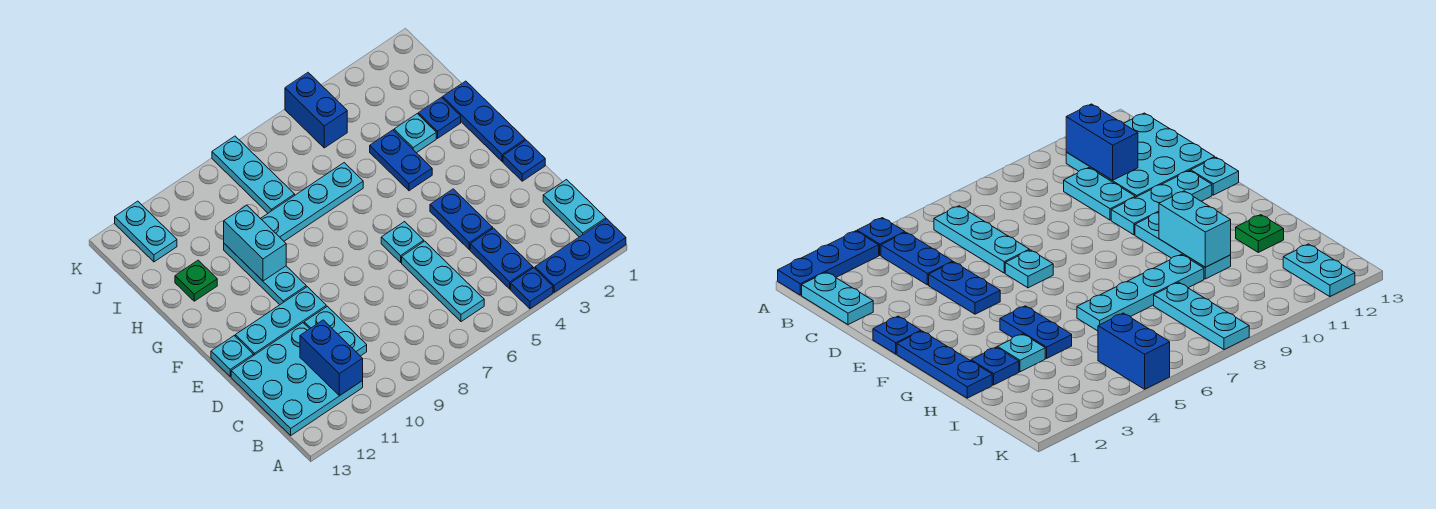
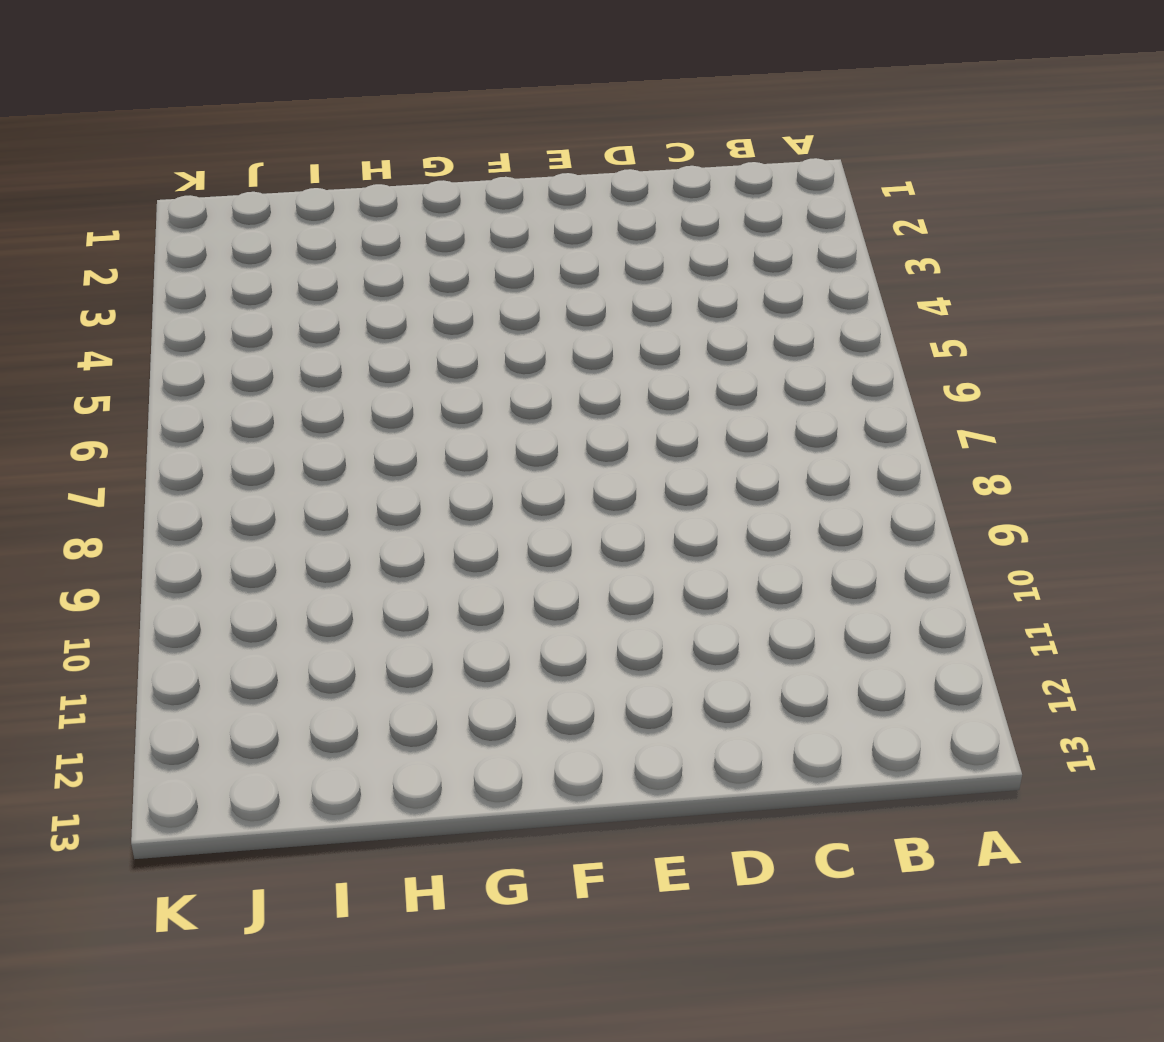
none -> blue plate A1:A3 level 1
none -> blue plate A4 level 1
none -> cyan plate B1:C1 level 1

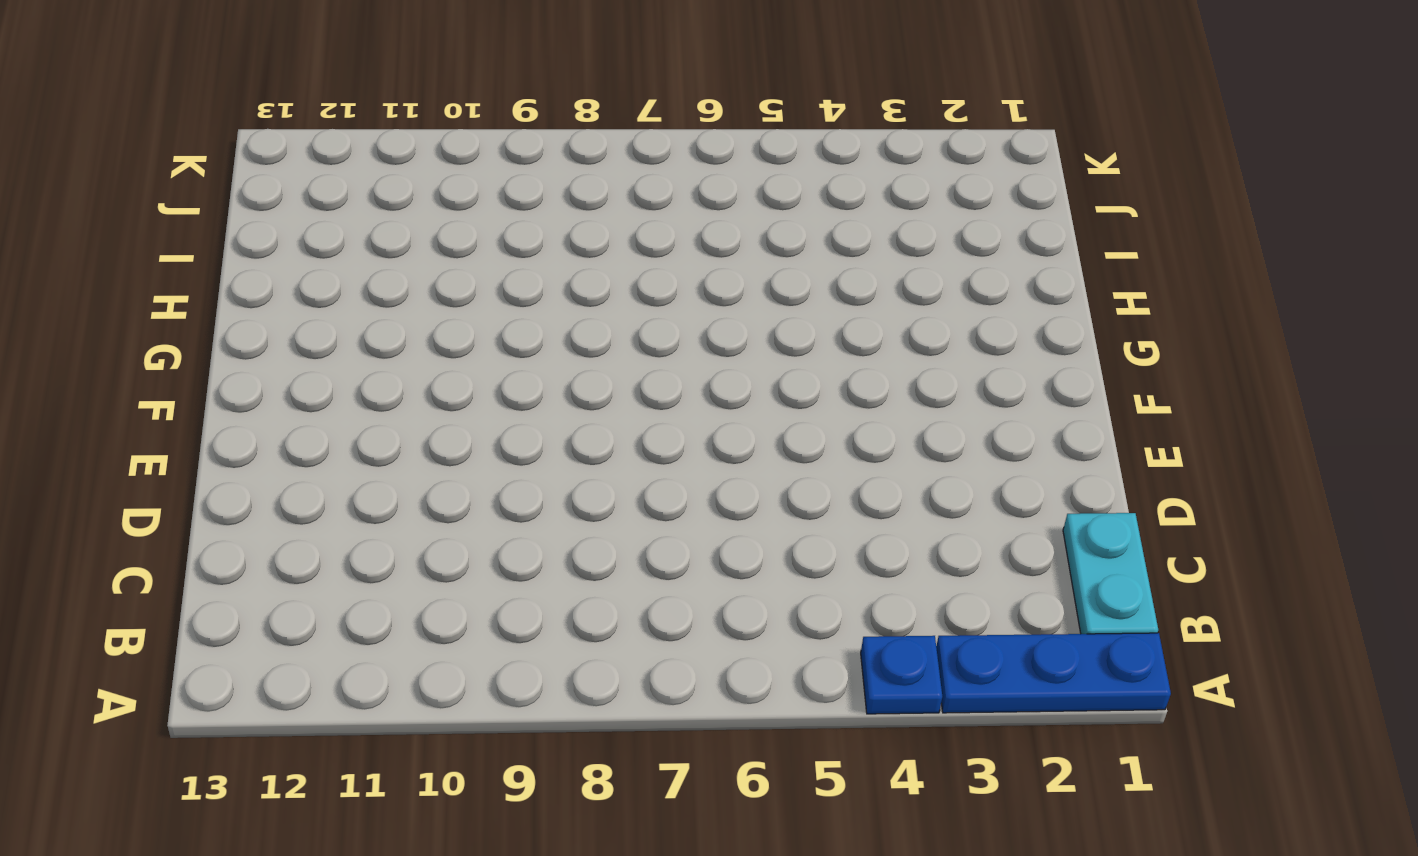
none -> blue plate B4:C4 level 1
none -> cyan plate B6:D6 level 1
none -> cyan plate B11:D13 level 1

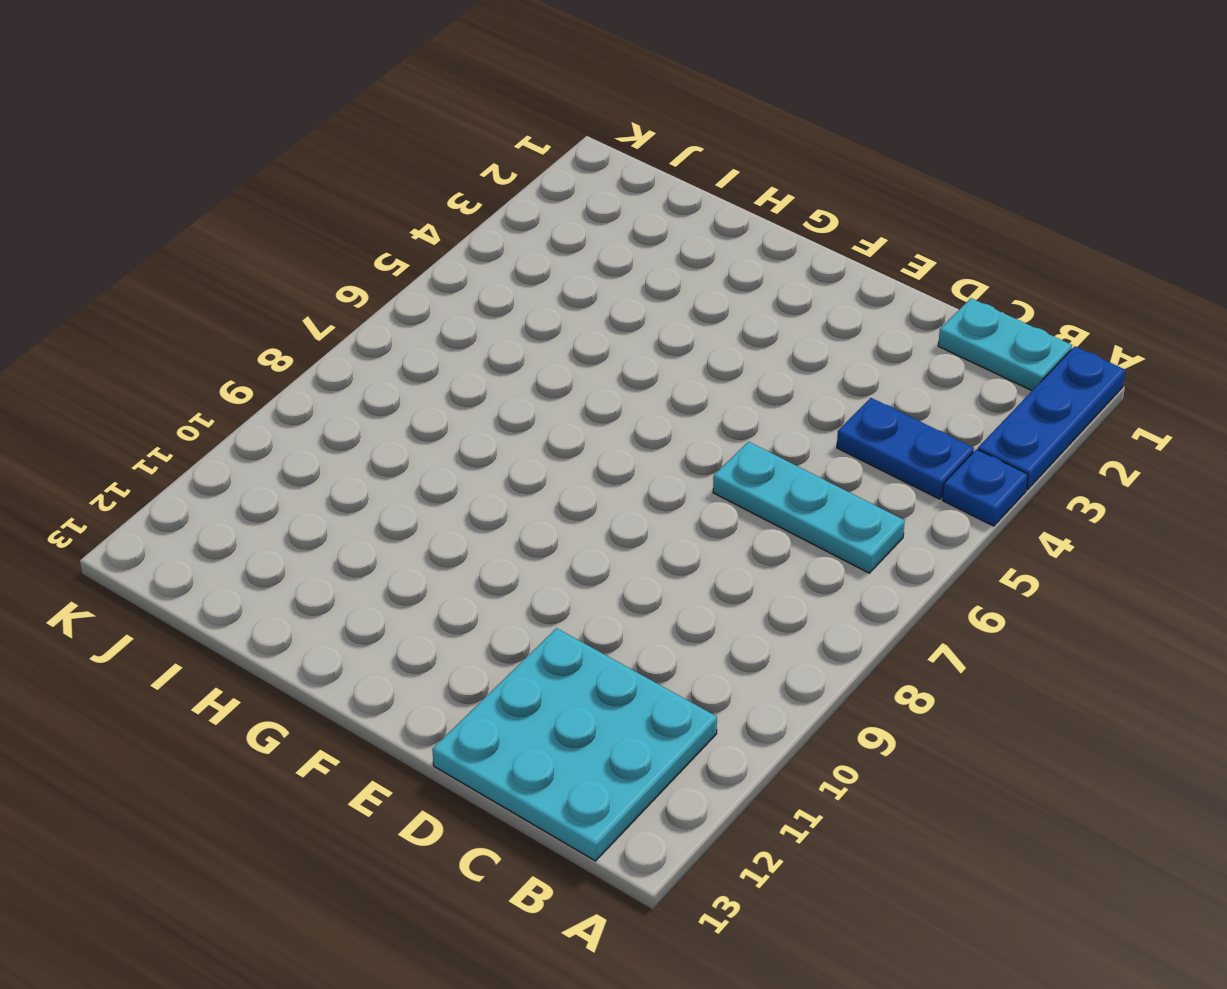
none -> cyan plate C10:D10 level 1
none -> blue plate D4:E4 level 1
none -> blue plate E1 level 1

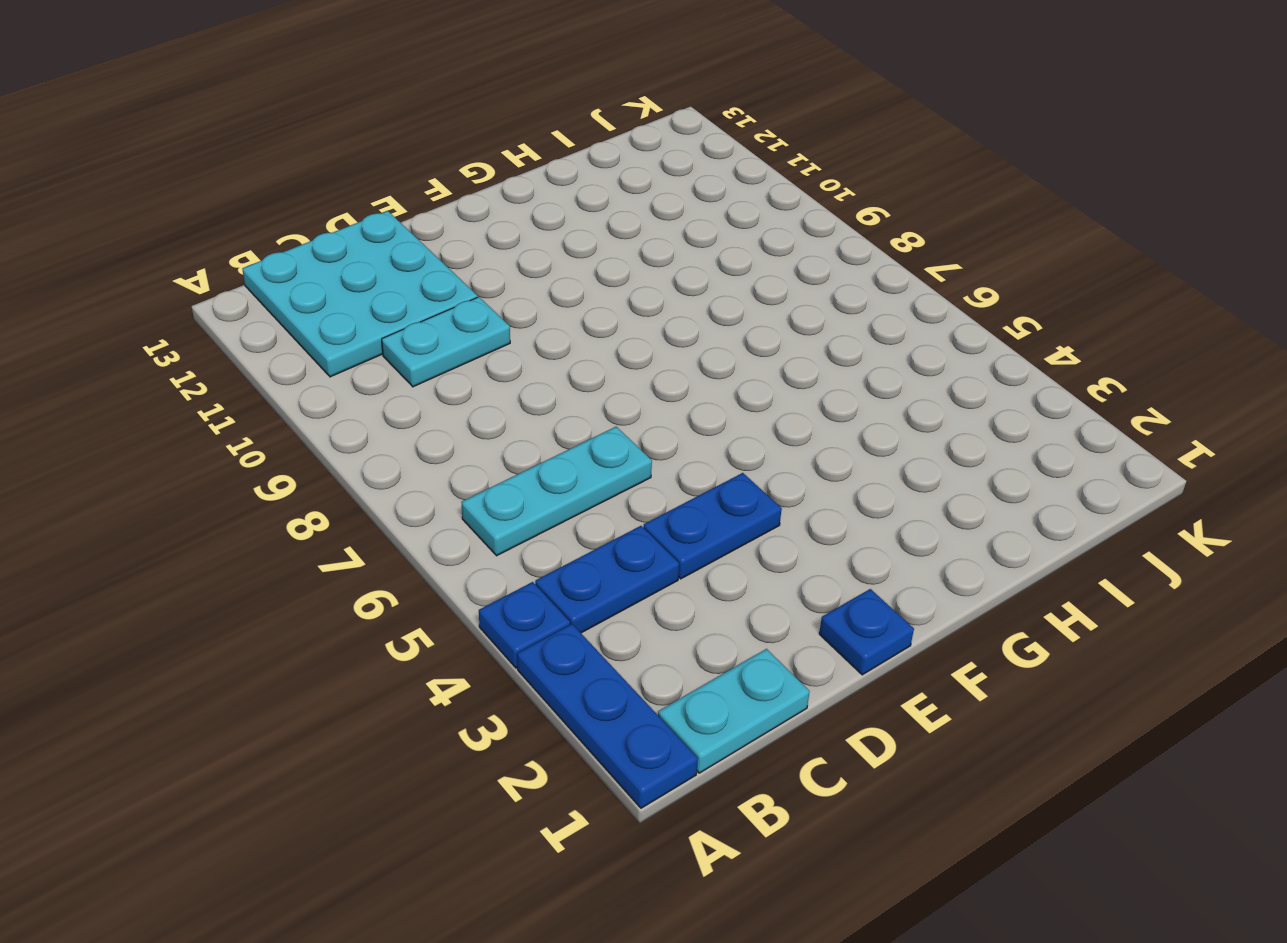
none -> cyan plate E6 level 1
none -> cyan plate E10:E12 level 1
none -> cyan plate E13 level 1

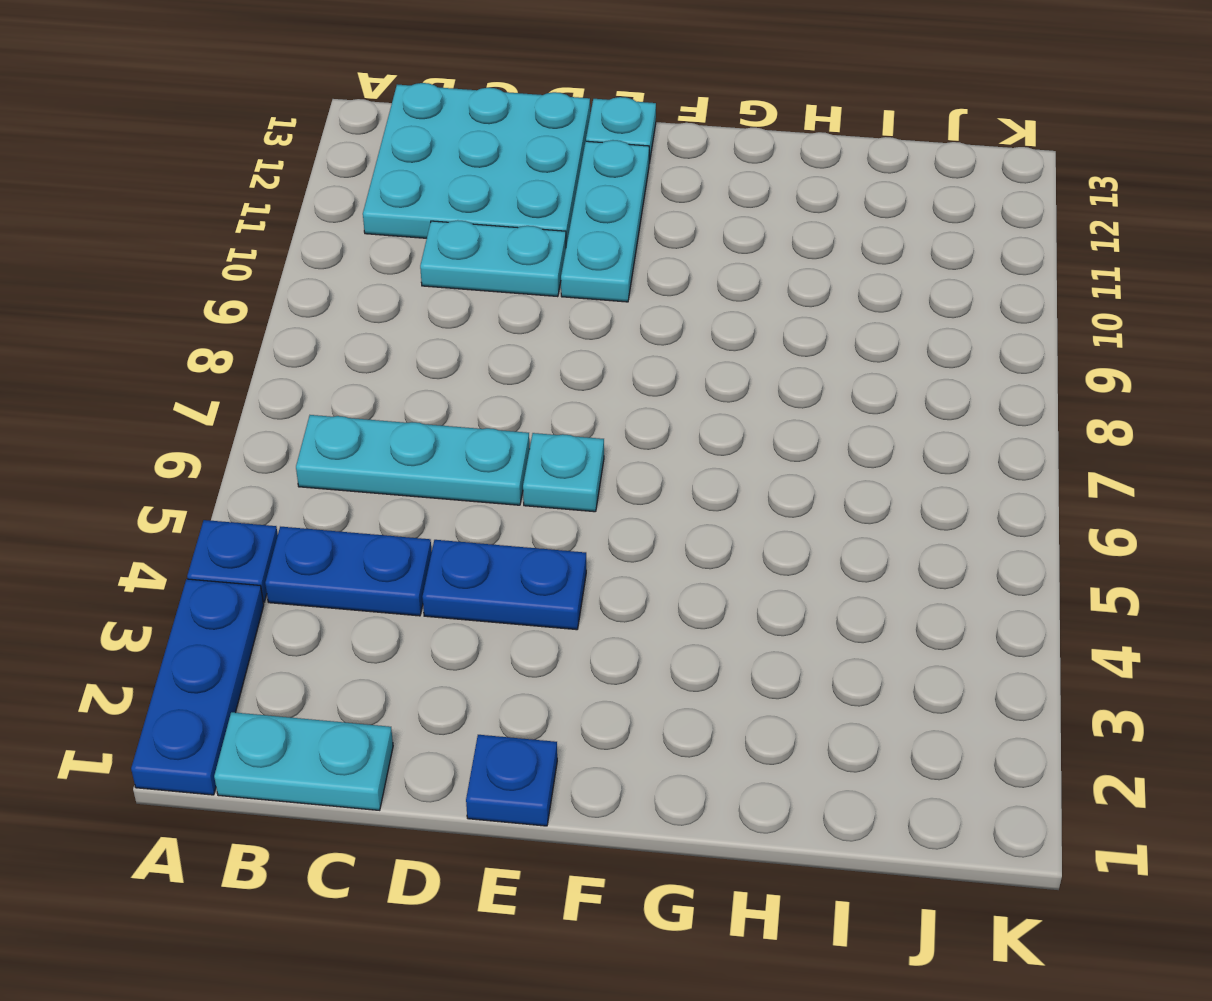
none -> blue plate F1:H1 level 1
none -> cyan plate F10:H10 level 1
none -> blue plate G4:H4 level 1

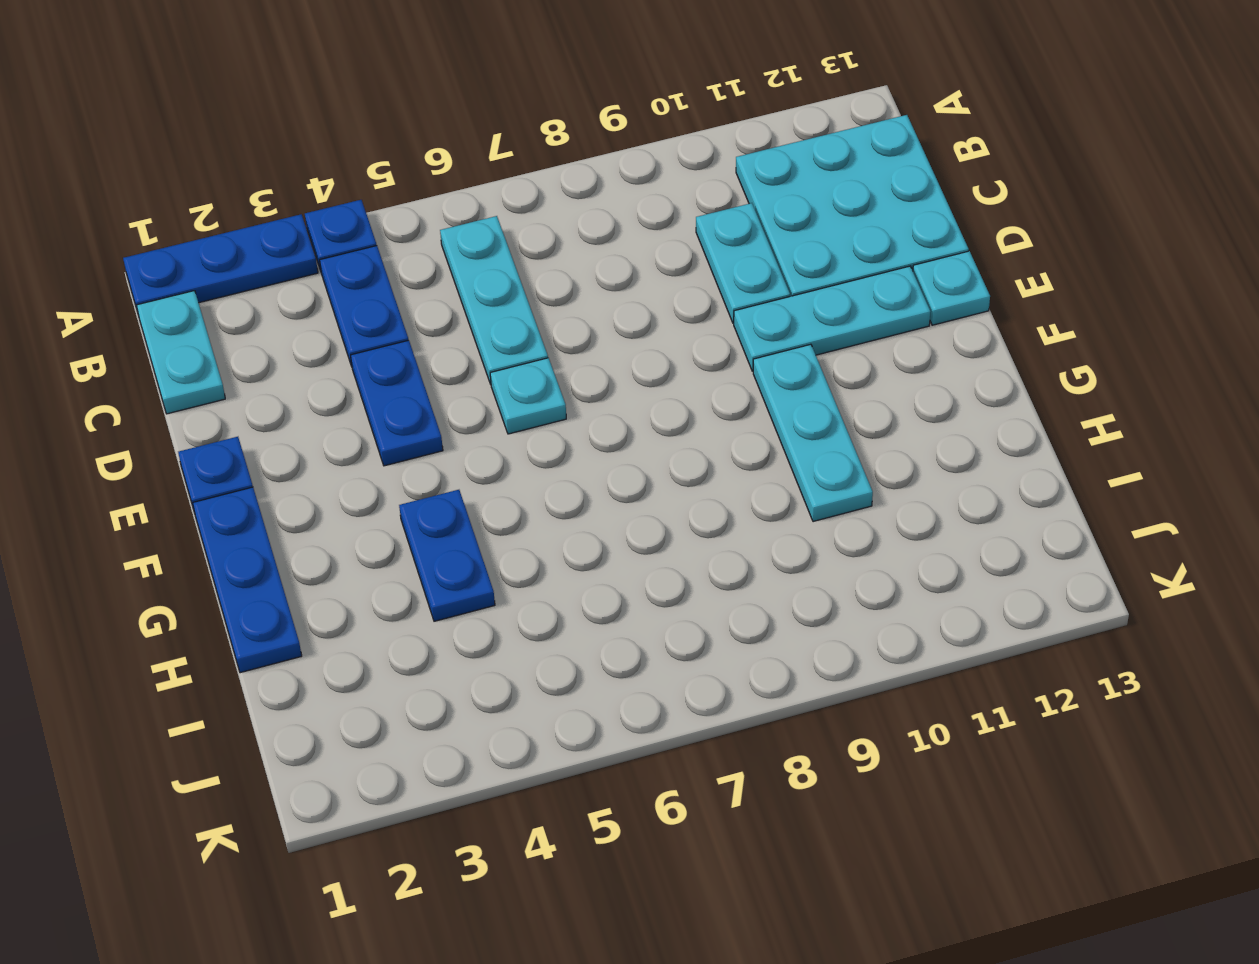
none -> blue plate H2 level 1
none -> cyan plate H3 level 1
none -> cyan plate H6:H9 level 1

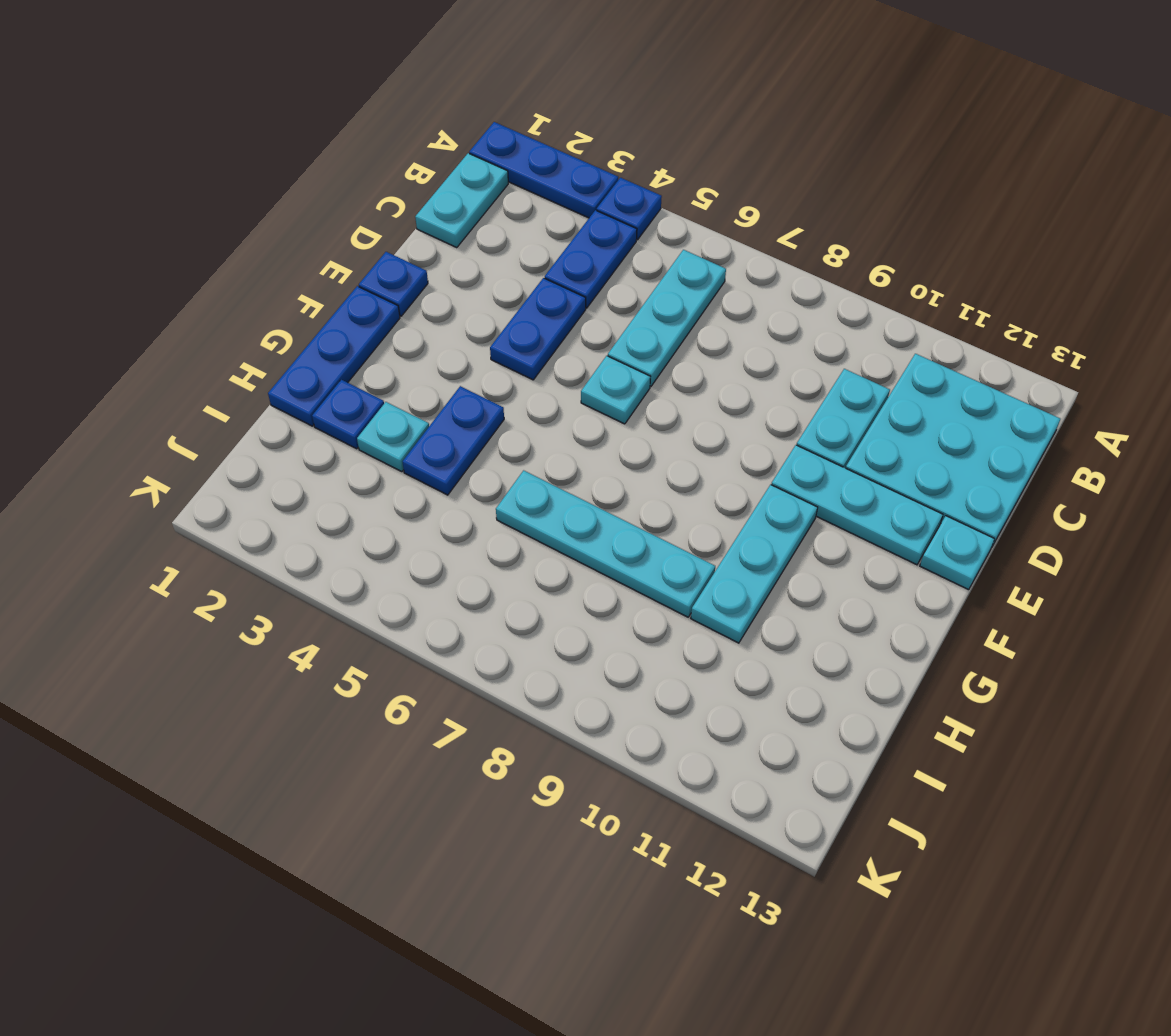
none -> green plate H12 level 1
none -> cyan plate I8:K8 level 1
none -> blue brick J5:K5 level 1

